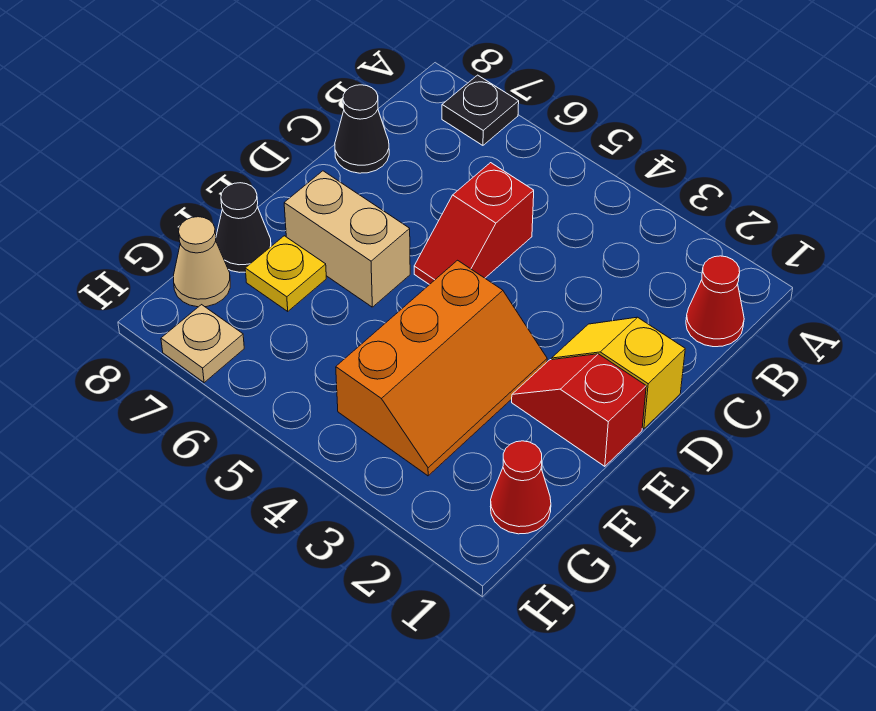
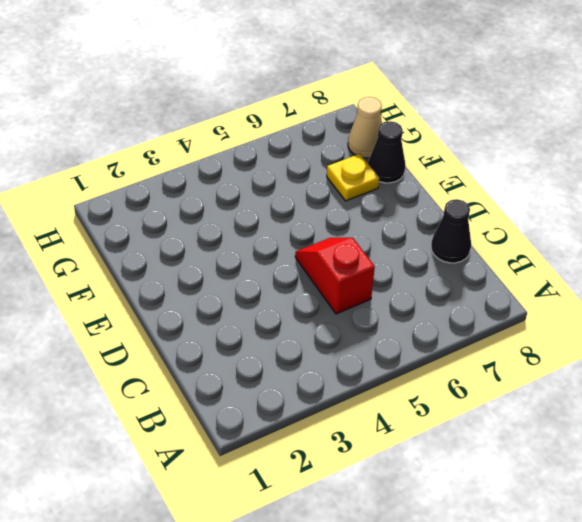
none -> black plate A7 level 1
none -> red cone B1 level 1
none -> yellow slope D1:D2 level 1 top 1

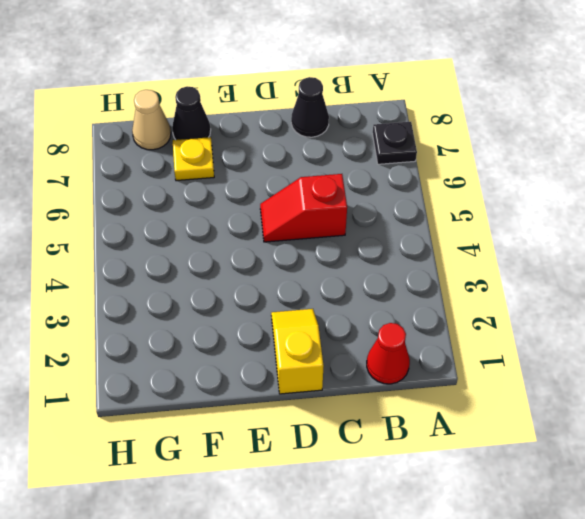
none -> red slope E1:E2 level 1 top 1
none -> orange slope E3:G4 level 1 top 4
none -> tan brick E6:E7 level 1

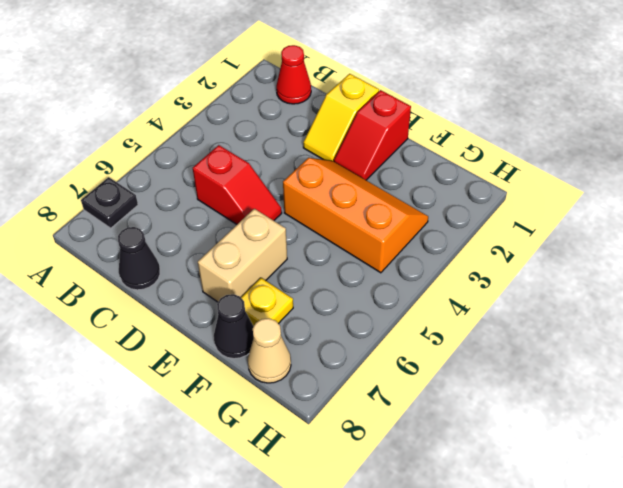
none -> red cone G1 level 1
none -> tan plate H7 level 1

